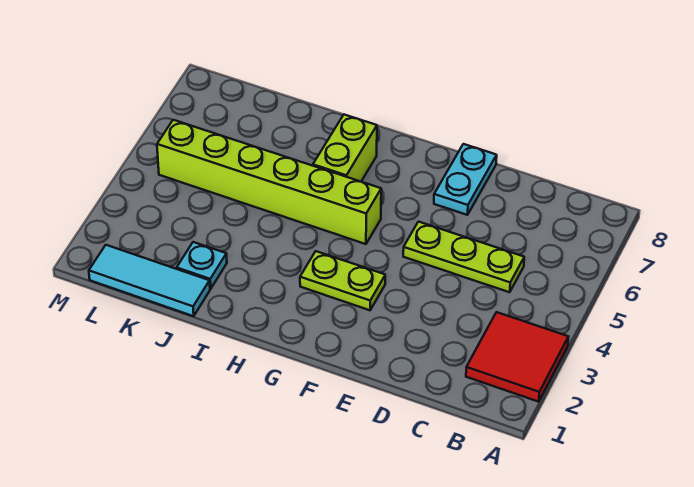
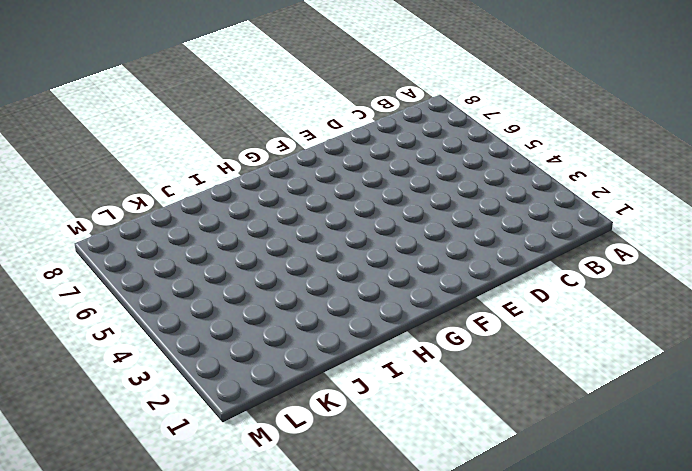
none -> red tile A2:B3 level 1
none -> lime plate C5:E5 level 1

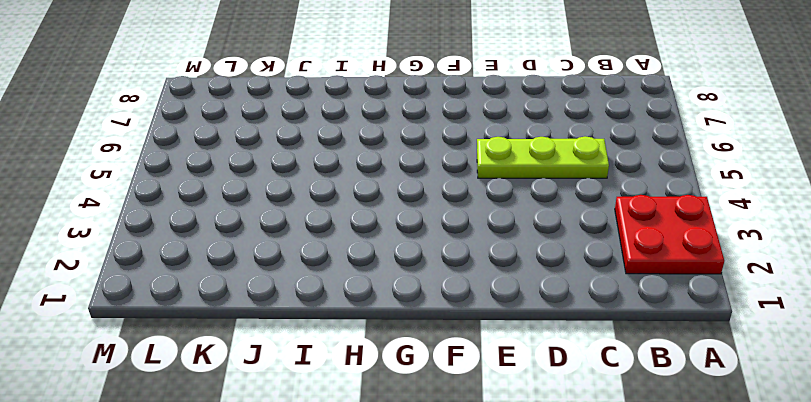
red plate A2:B3 level 1 -> red tile A2:B3 level 1
none -> cyan plate E7:E8 level 1
none -> lime plate F3:G3 level 1

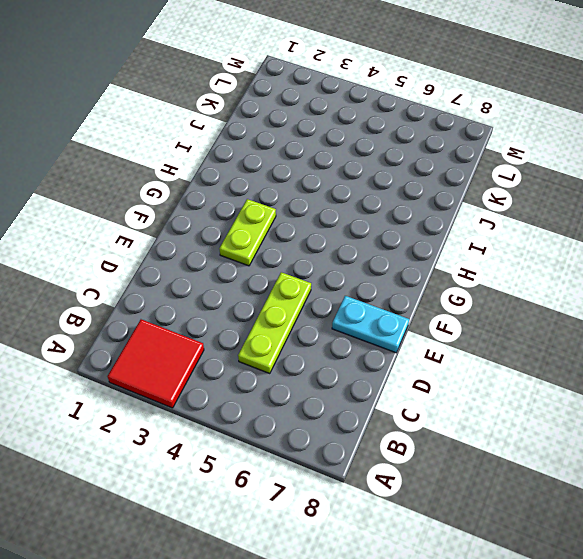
none -> lime brick G5:L5 level 1
none -> lime brick H6:H7 level 1

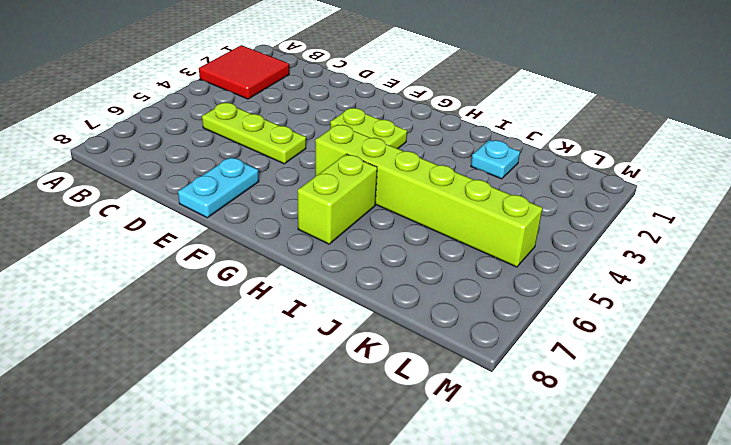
none -> cyan tile J1:L1 level 1

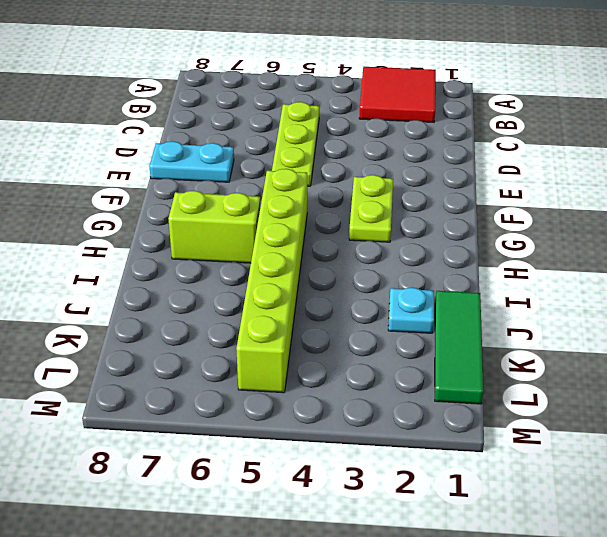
green tile J1:L1 level 1 -> cyan tile J1:L1 level 1

